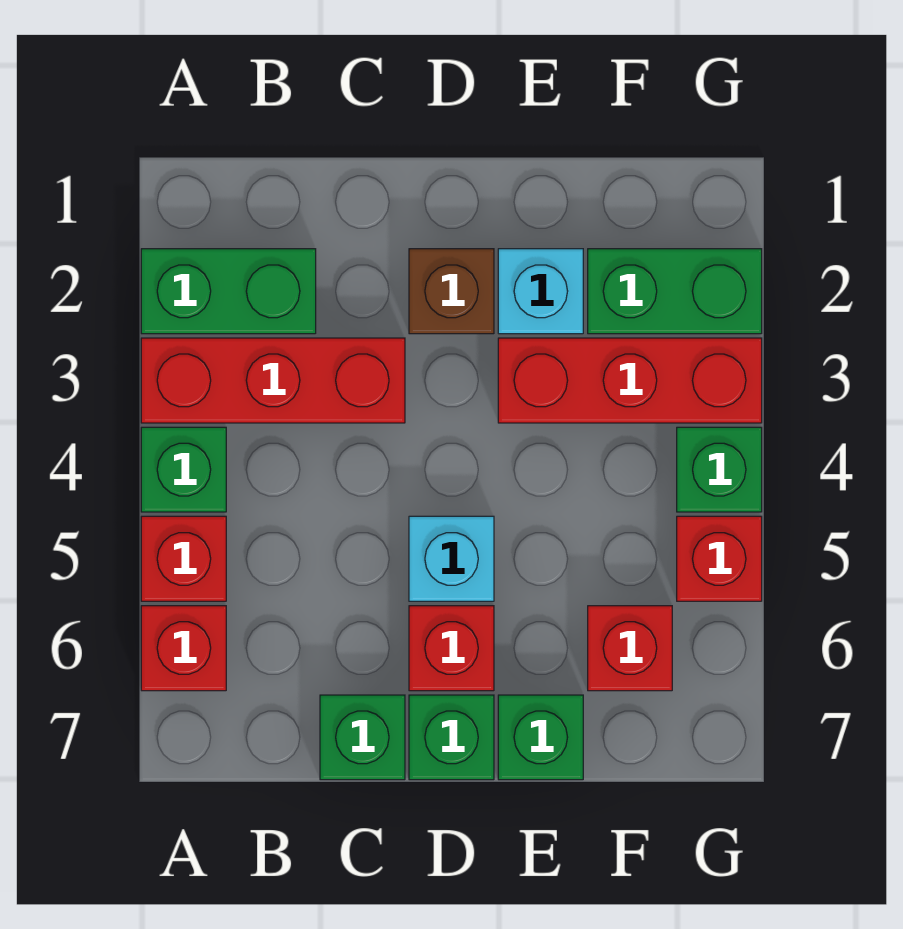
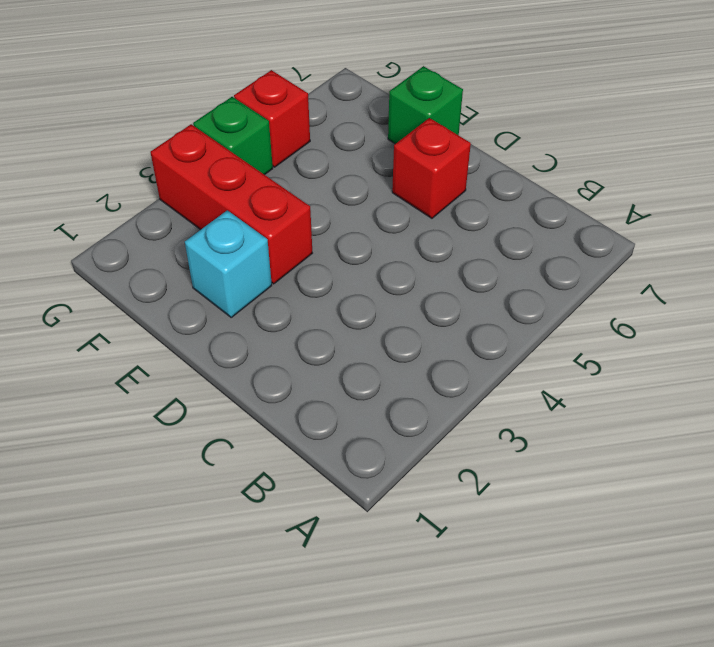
none -> green brick A2:B2 level 1
none -> red brick A3:C3 level 1
none -> green brick A4 level 1

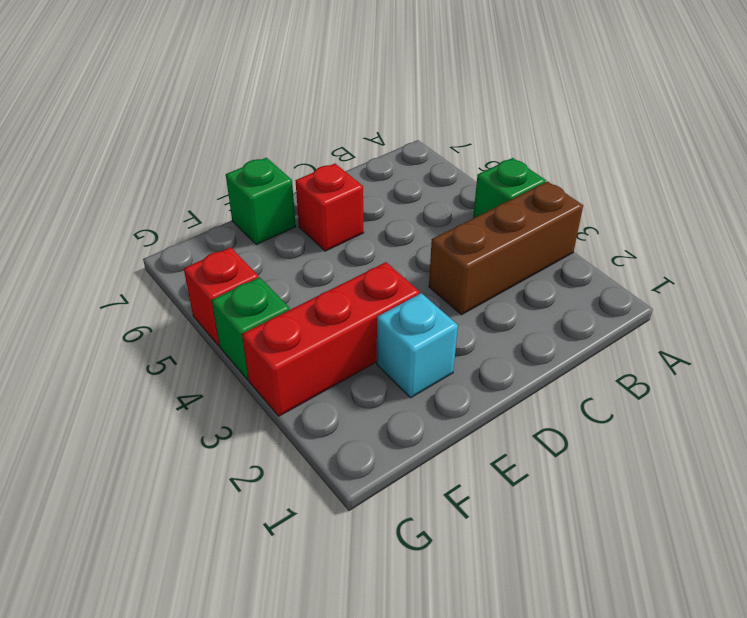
brown brick A3:C3 level 1 -> red brick A3:C3 level 1
none -> green brick A2:B2 level 1
none -> red brick A5 level 1
none -> red brick A6 level 1

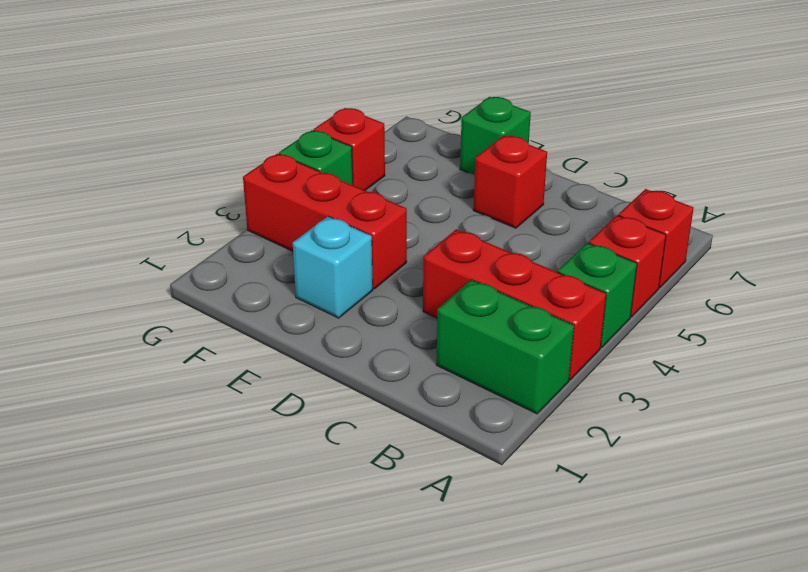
none -> green brick C7 level 1
none -> brown brick D2 level 1
none -> cyan brick D5 level 1

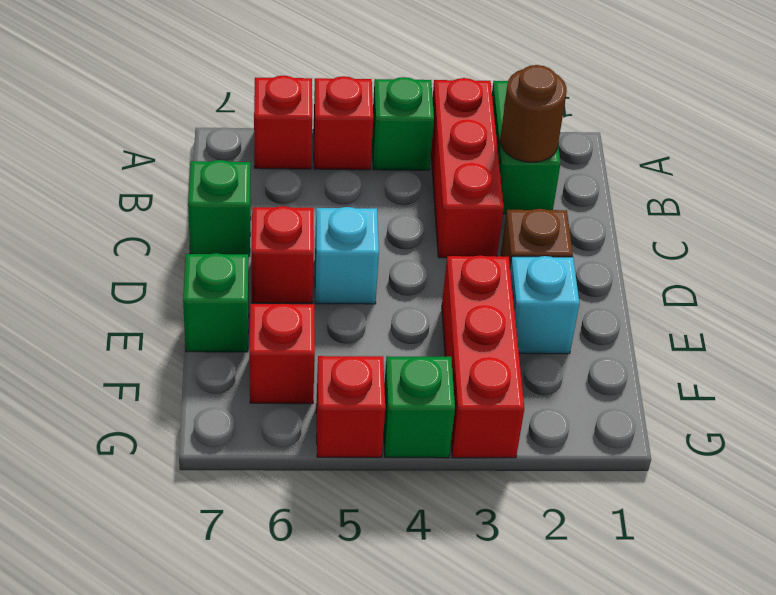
brown round brick B2 level 2 -> none
none -> green brick D7 level 1
none -> green brick F2:G2 level 1

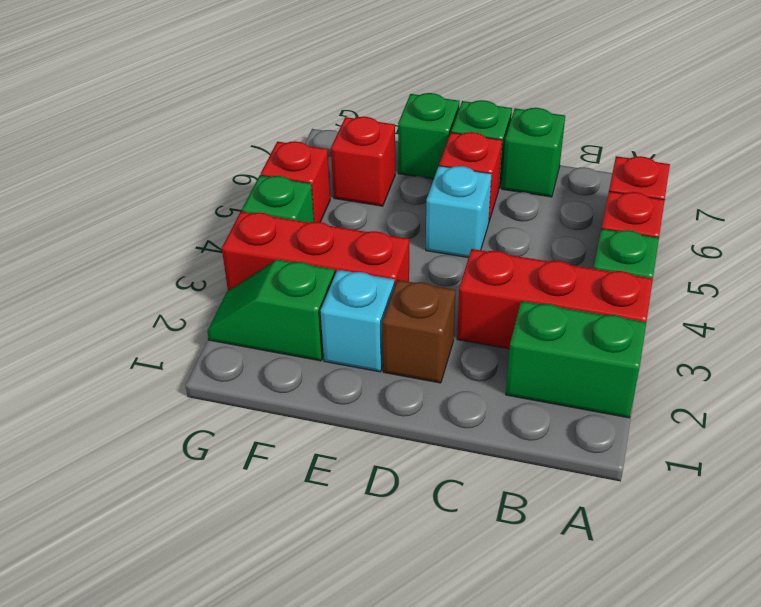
green slope F2:G2 level 1 top F -> green brick F2:G2 level 1

